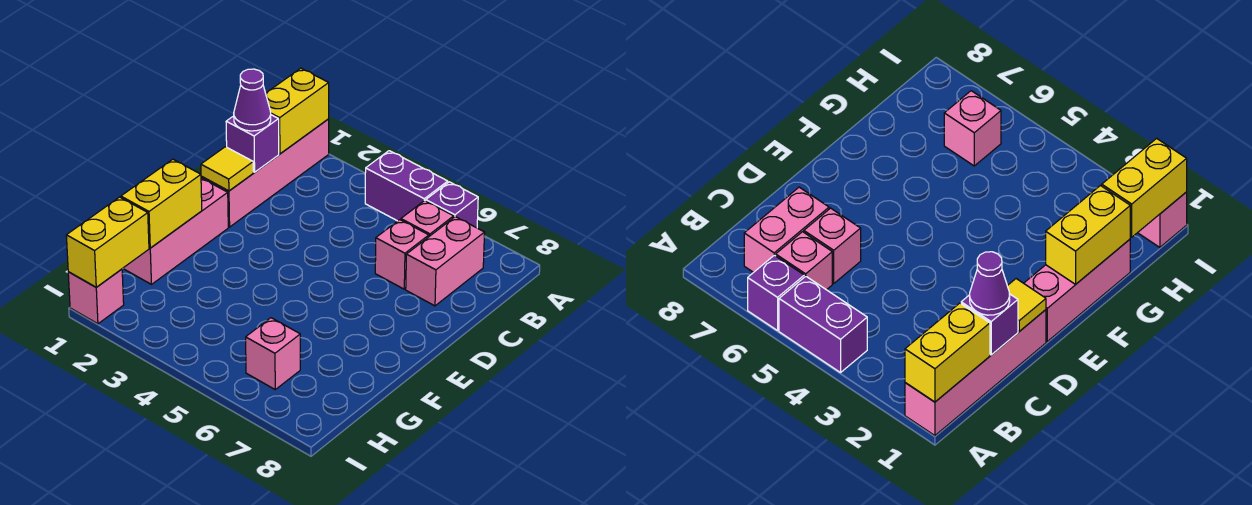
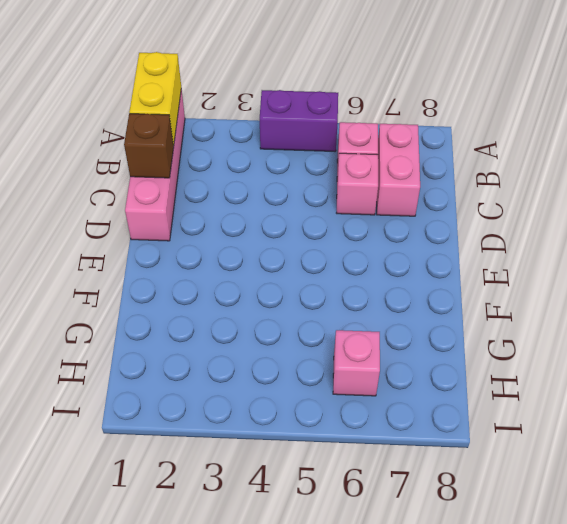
brown brick C1 level 2 -> purple brick C1 level 2
none -> purple brick A6 level 1
none -> pink brick E1:G1 level 1
none -> pink brick I1 level 1

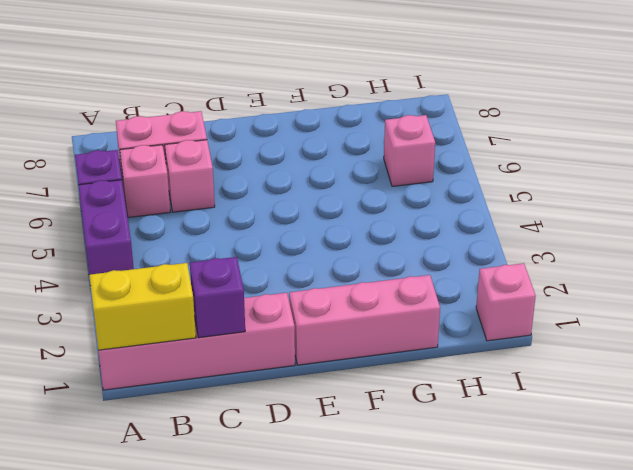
none -> yellow tile D1 level 2
none -> yellow brick F1:G1 level 2
none -> yellow brick H1:I1 level 2

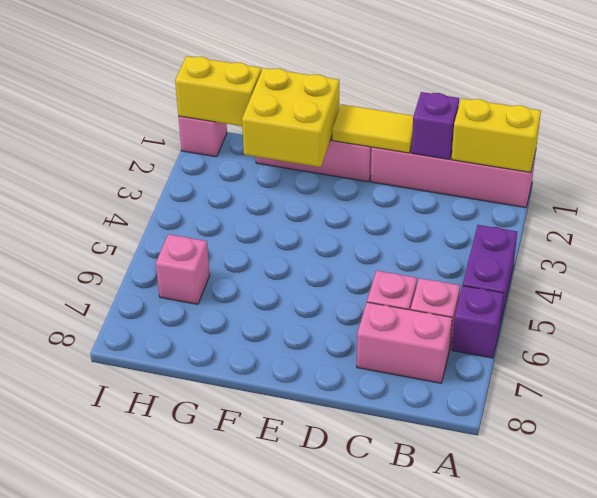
yellow tile D1:E1 level 2 -> yellow tile D1 level 2
yellow brick F1:G2 level 2 -> yellow brick F1:G1 level 2
none -> purple cone C1 level 3

